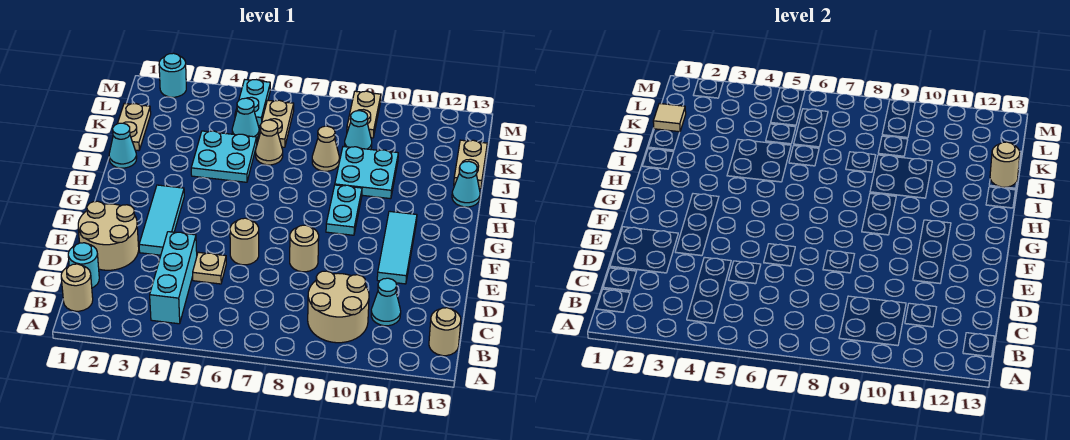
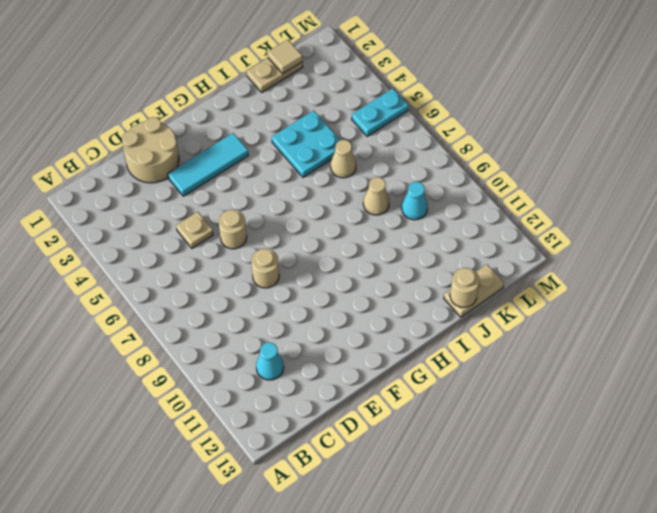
none -> tan round brick B1 level 1
none -> cyan brick B4:D4 level 1
none -> tan round brick B9:C10 level 1

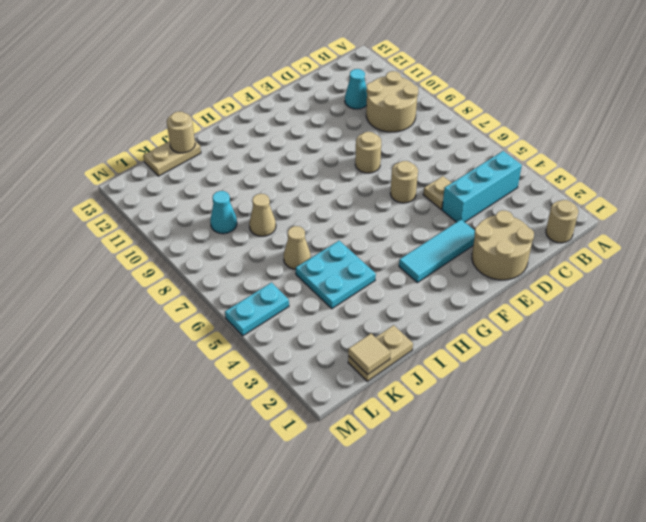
none -> tan round brick B13 level 1
none -> cyan round brick C1 level 1
none -> cyan tile E11:G11 level 1

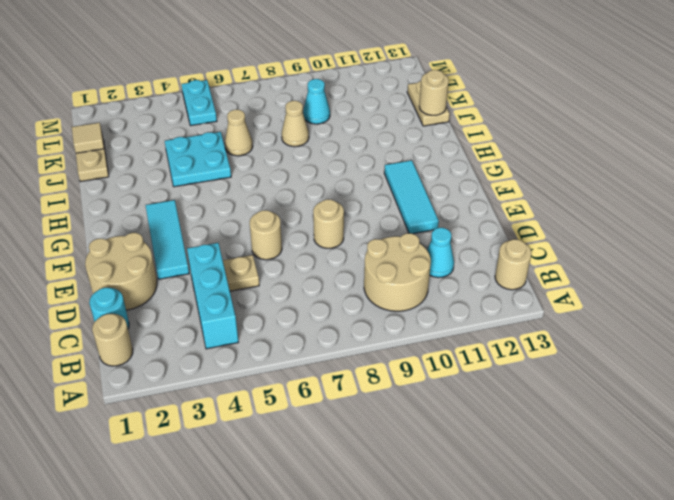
none -> cyan plate G9:H9 level 1
none -> cyan cone I1 level 1
none -> cyan plate I9:J10 level 1

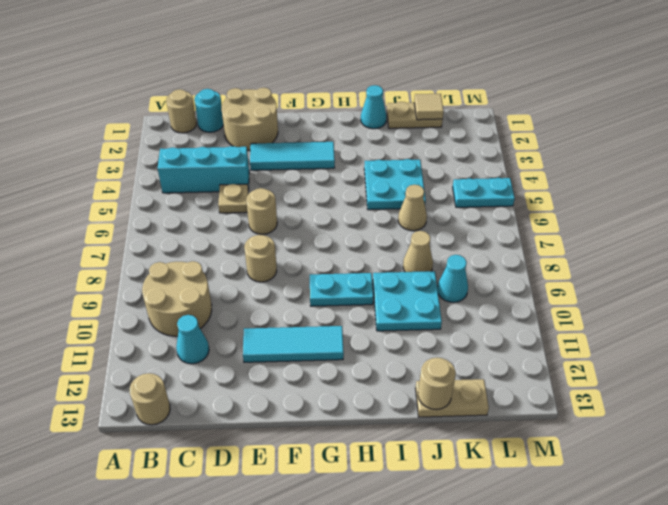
none -> cyan cone I13 level 1
none -> cyan cone K5 level 1
none -> tan plate K6:L6 level 1

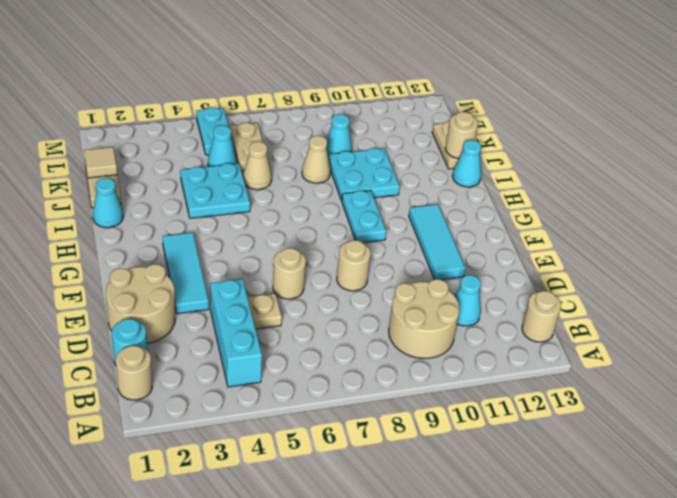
none -> tan plate L9:M9 level 1
none -> cyan round brick M2 level 1

